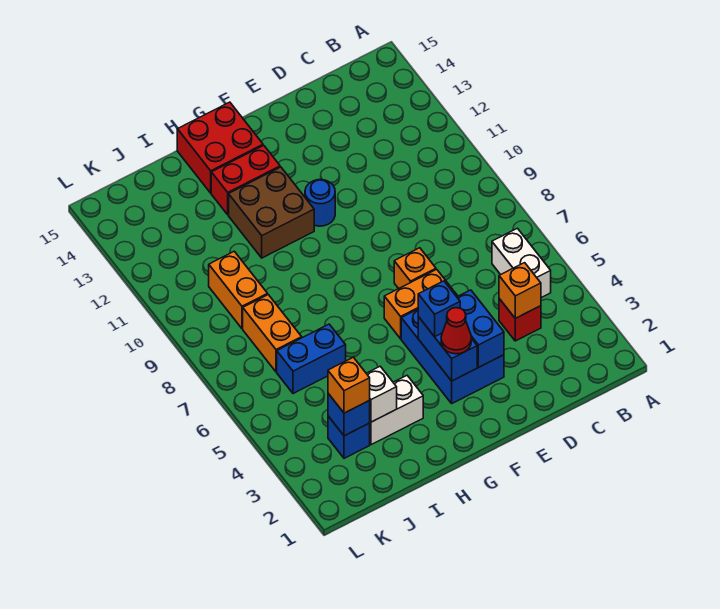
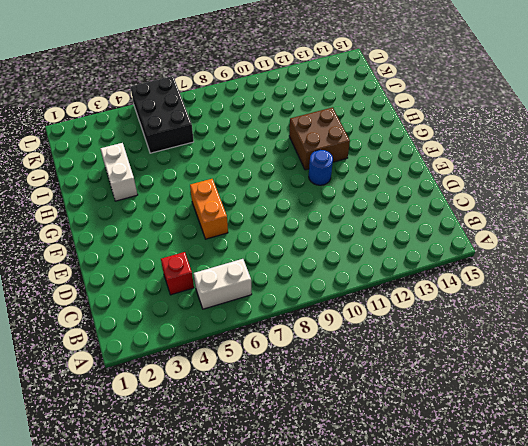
black brick J5:L6 level 1 -> blue brick I6:J6 level 1
none -> blue brick E3:F5 level 1
none -> orange brick E7 level 1
none -> red brick G13:H13 level 1

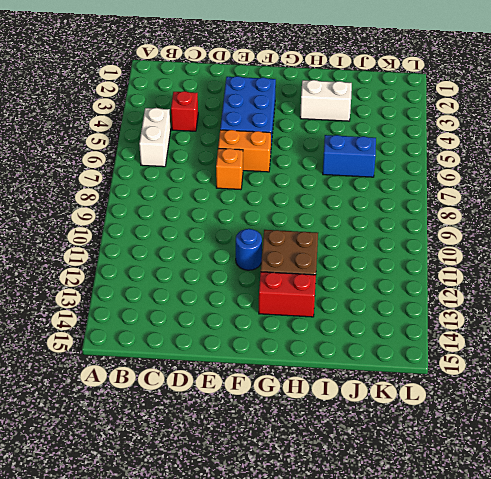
none -> red brick G14:H15 level 1
none -> blue brick J3 level 1
none -> orange brick J7:J8 level 1

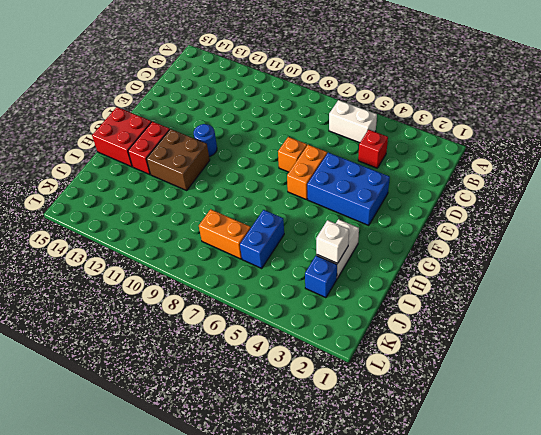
none -> orange brick J9:J10 level 1
none -> orange brick C4 level 2
none -> blue brick E3:E4 level 2

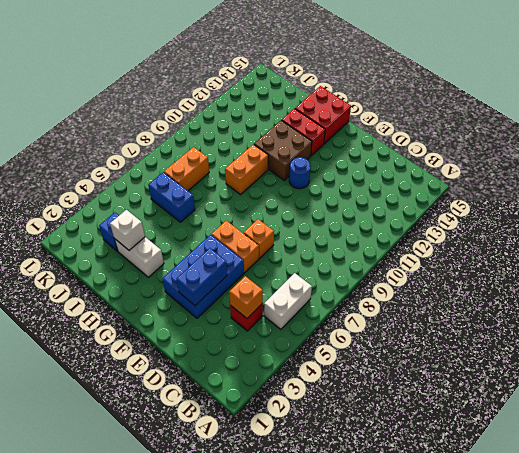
orange brick H9:H10 level 1 -> orange brick J9:J10 level 1
none -> blue brick F3:F4 level 2
none -> blue brick J3 level 2
none -> red cone F3 level 3

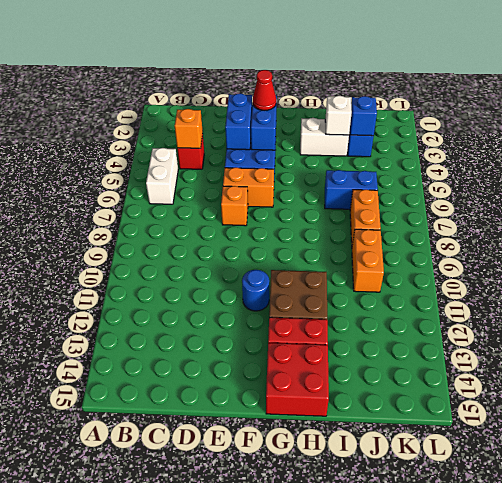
none -> blue brick F4 level 3
none -> orange brick J3 level 3

